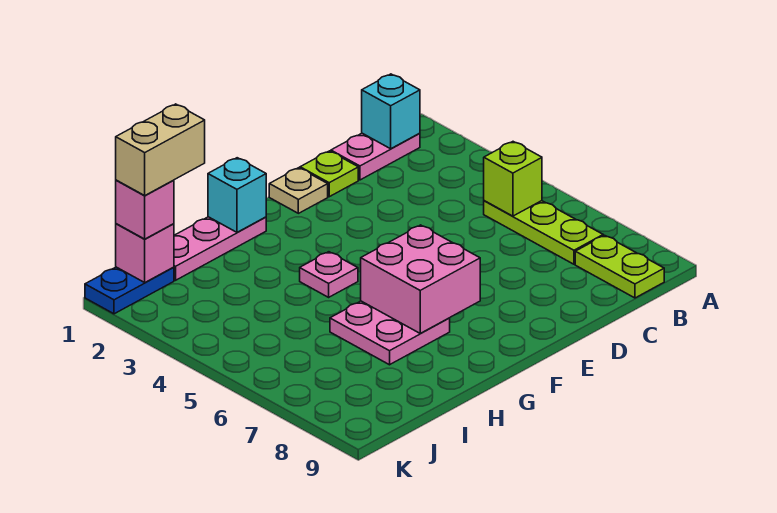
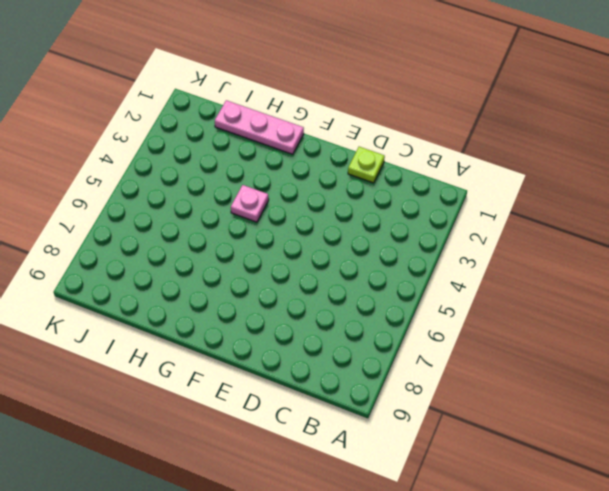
none -> pink plate B1:C1 level 1
none -> lime plate B5:B7 level 1
none -> lime plate B8:B9 level 1

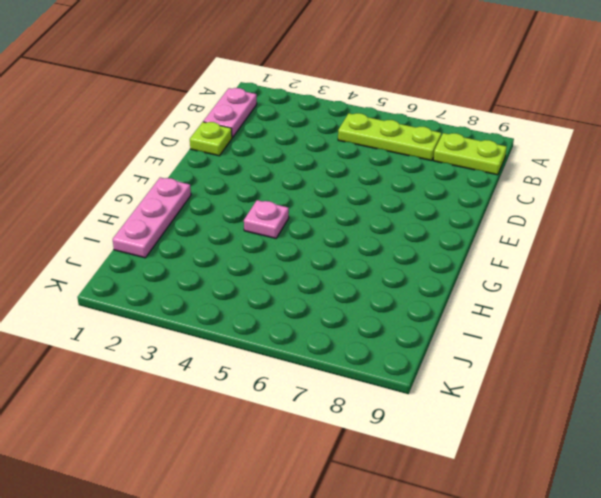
none -> tan plate E1 level 1
none -> pink plate G6:H7 level 1
none -> blue plate J1:K1 level 1

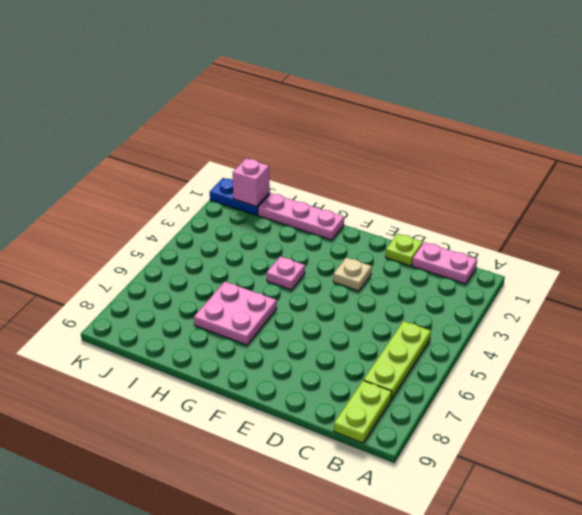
tan plate E3 level 1 -> tan plate E1 level 1
none -> cyan brick B1 level 2
none -> lime brick B5 level 2
none -> pink brick F6:G7 level 2

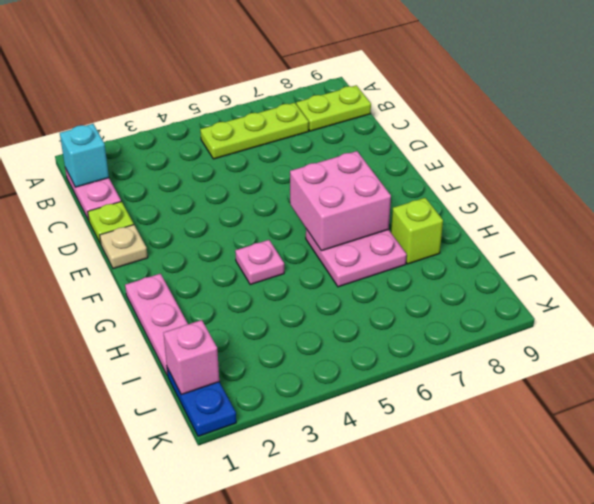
lime brick H8 level 1 -> lime brick B5 level 2
none -> cyan brick G1 level 2
none -> pink brick J1 level 3
none -> tan brick I1:J1 level 4

